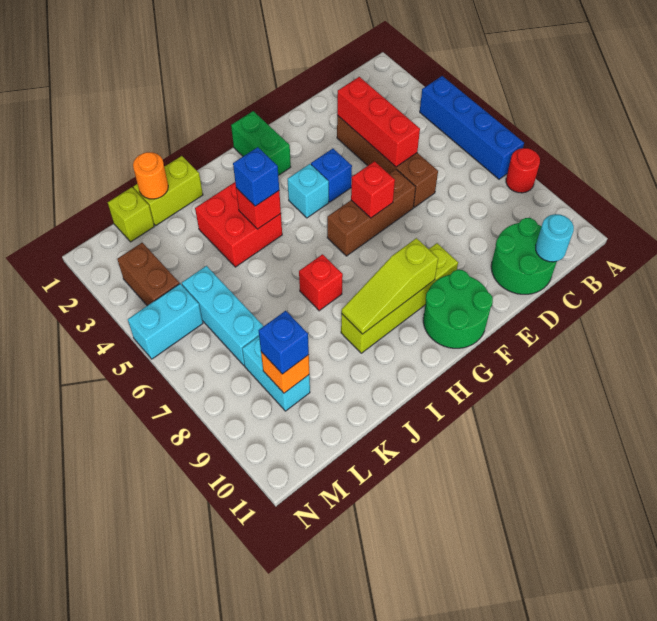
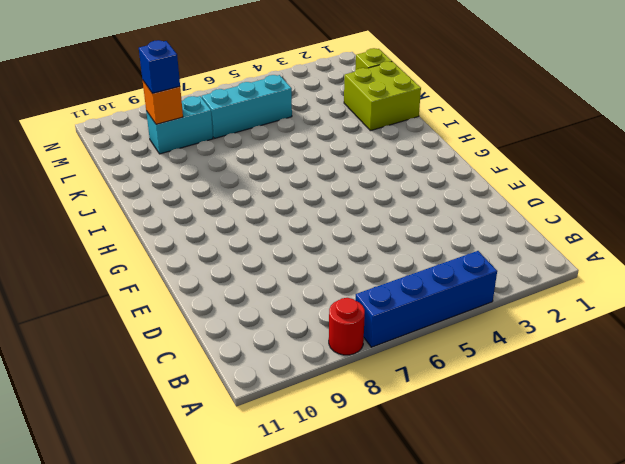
lime brick J1:K2 level 1 -> lime brick J1:K1 level 1
none -> green round brick C10:D11 level 1
none -> brown brick D3:D6 level 1
none -> brown brick E6:G6 level 1

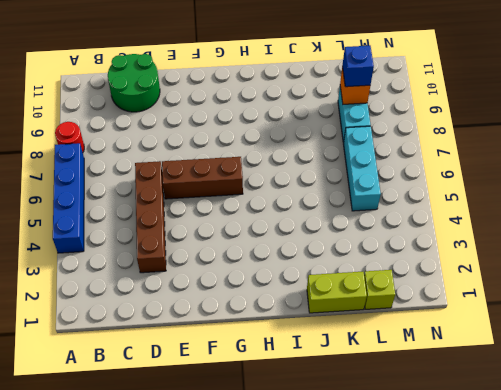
none -> blue brick F4 level 1
none -> lime brick F9:I9 level 1
none -> green round brick F10:G11 level 1

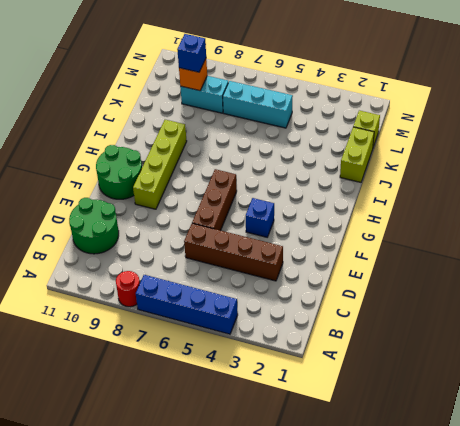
none -> green brick G1:G2 level 1
none -> cyan brick G4 level 1
none -> red brick I3:J4 level 1

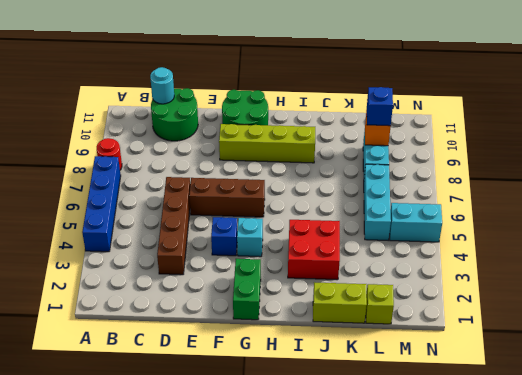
none -> red brick I7 level 1
none -> brown brick M3:M4 level 1
none -> red brick D3:D5 level 2

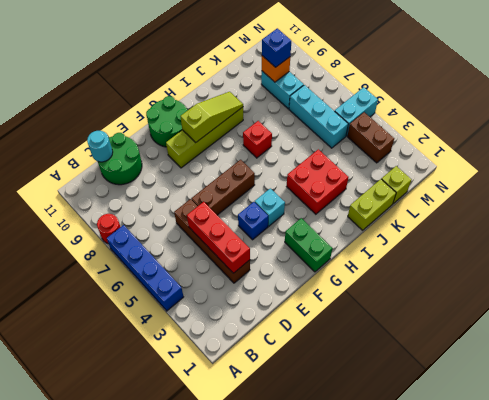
none -> red brick F6 level 2
none -> red brick I4 level 2
none -> orange round brick K1 level 2

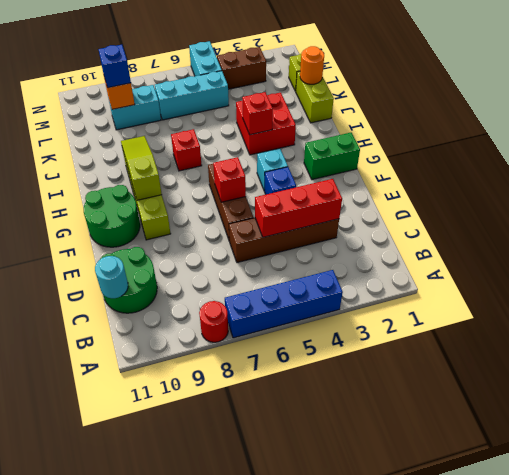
none -> blue brick I4 level 3

